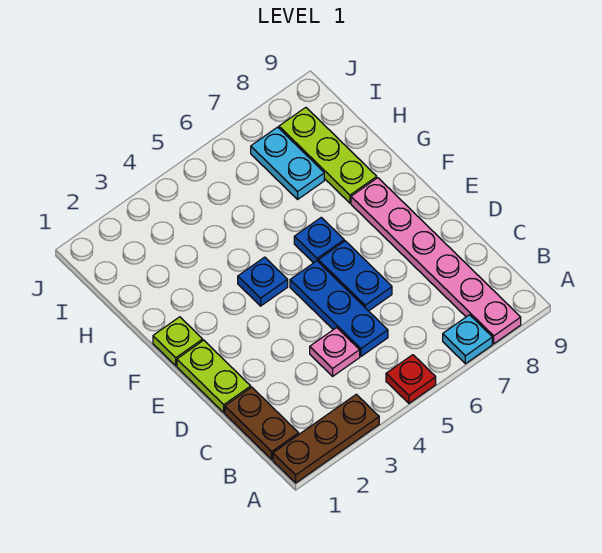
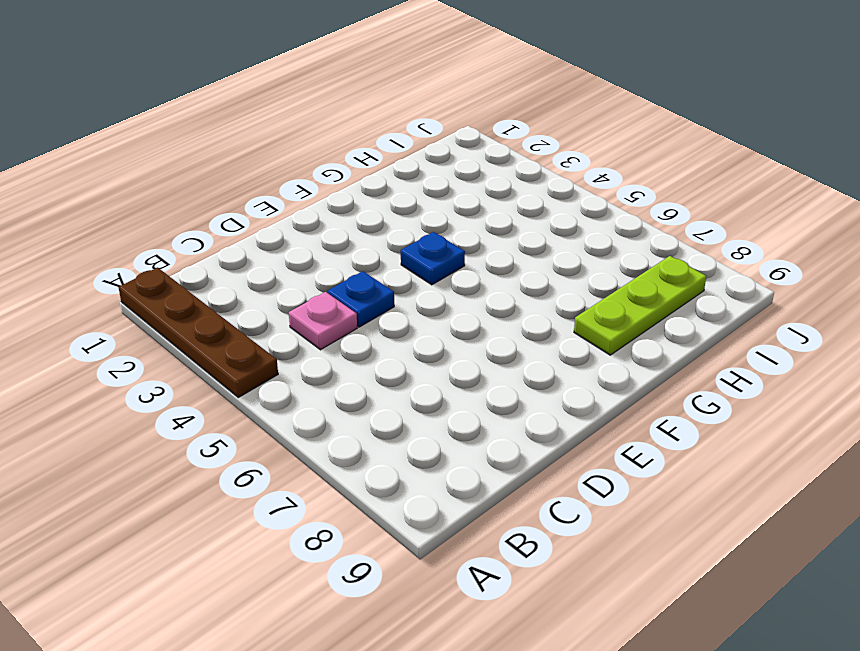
brown plate A1:A4 level 1 -> brown plate A1:A3 level 1
blue plate D4 level 1 -> blue plate F6 level 1
none -> red plate A5 level 1
none -> cyan plate A7 level 1
none -> pink plate A8:F8 level 1

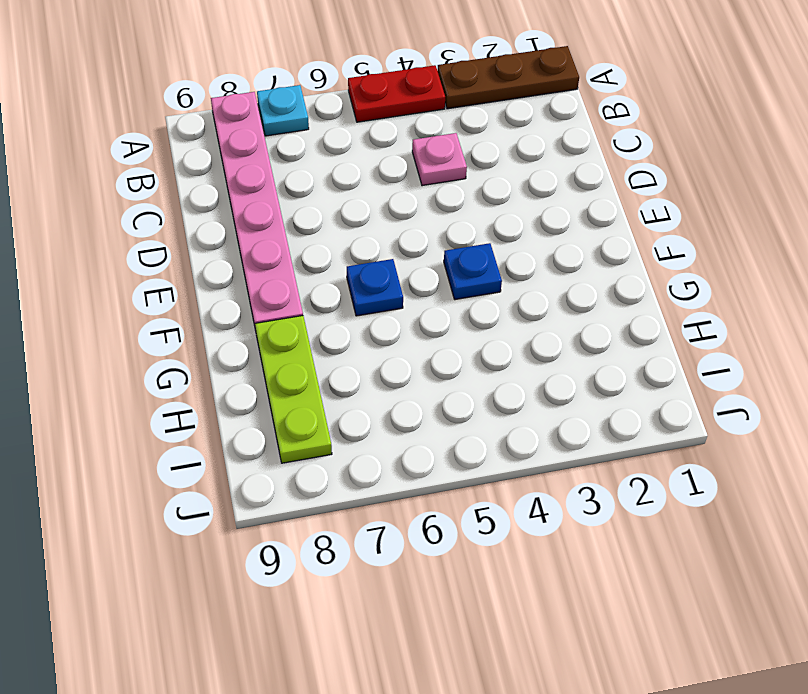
red plate A4:A5 level 1 -> red plate A5 level 1
none -> brown plate B1:C1 level 1
none -> blue plate C5:E5 level 1
none -> lime plate D1:E1 level 1

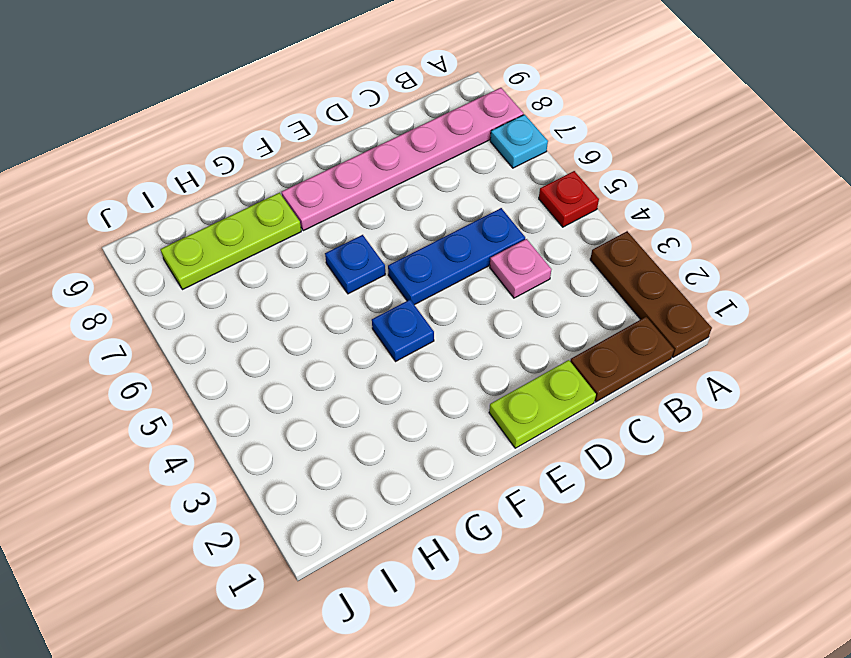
none -> blue plate D6:E6 level 1
none -> lime plate F1 level 1
none -> cyan plate H7:I7 level 1

